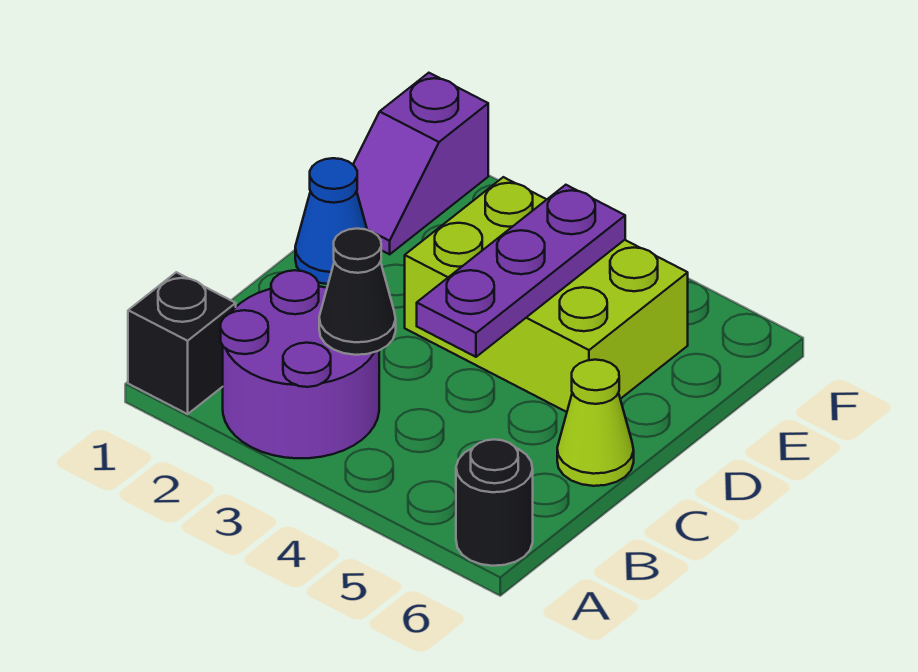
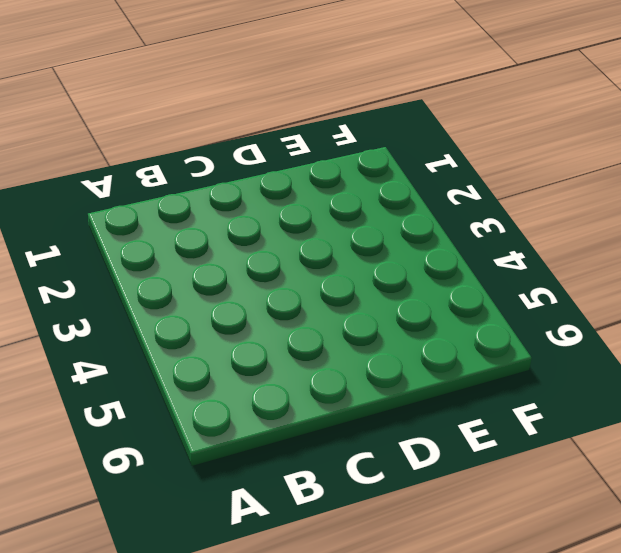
none -> black brick A1 level 1
none -> purple round brick A2:B3 level 1

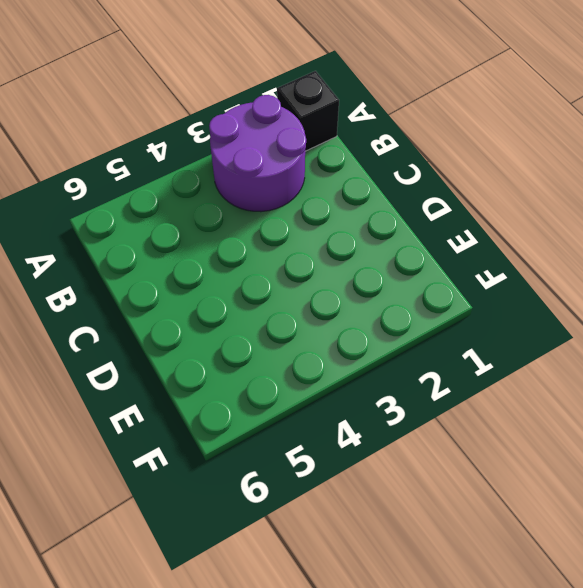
none -> black round brick A6 level 1
none -> lime cone C6 level 1

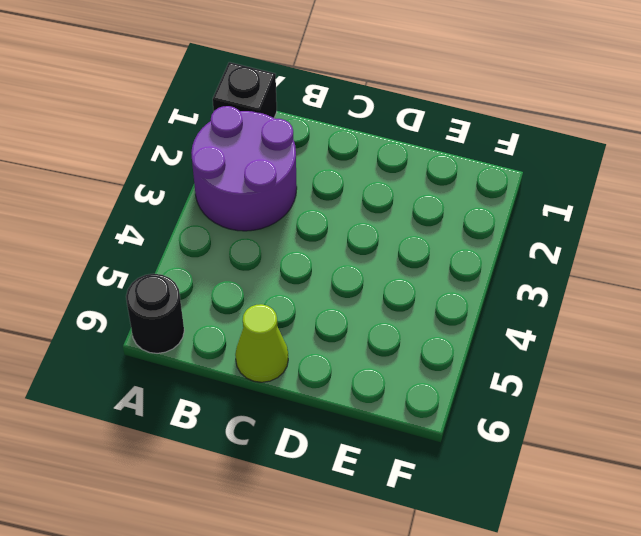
none -> blue cone D1 level 1
none -> lime brick D3:E5 level 1

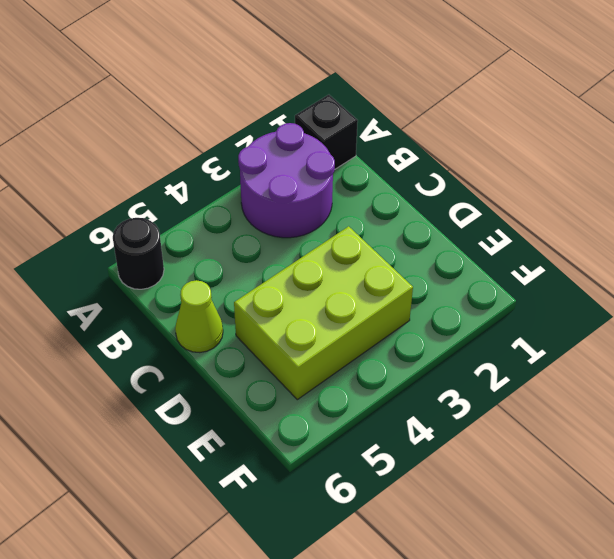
none -> blue cone D1 level 1
none -> purple slope E1:F1 level 1 top F

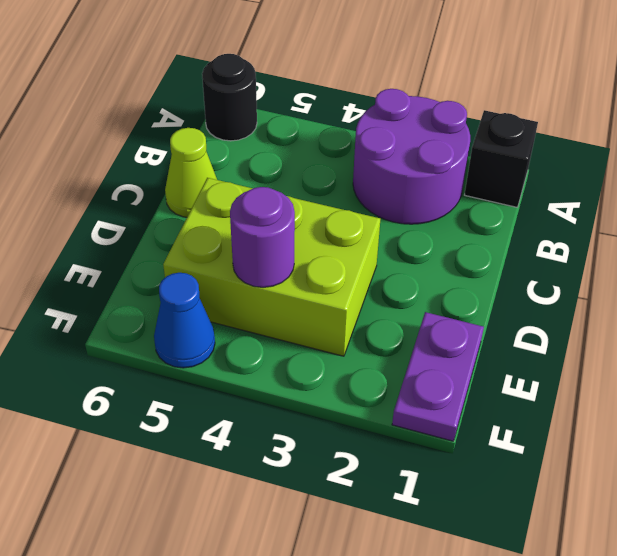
purple plate E1:F1 level 1 -> purple slope E1:F1 level 1 top F
purple round brick E4 level 2 -> purple plate C4:E4 level 2
blue cone F5 level 1 -> blue cone D1 level 1
none -> black cone B3 level 2

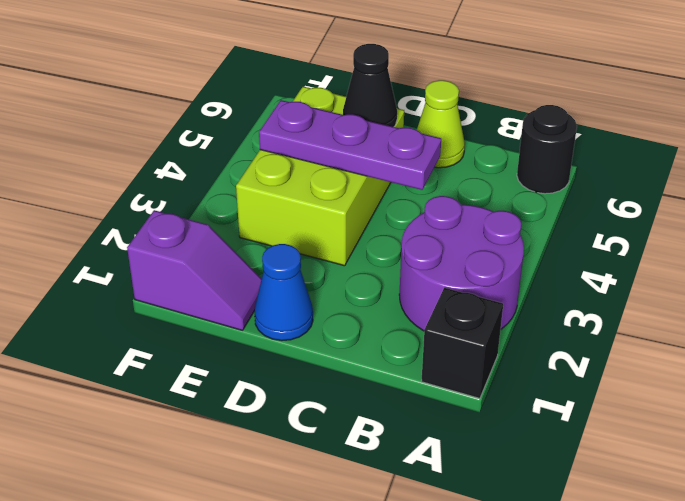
black cone D5 level 2 -> black cone B3 level 2

